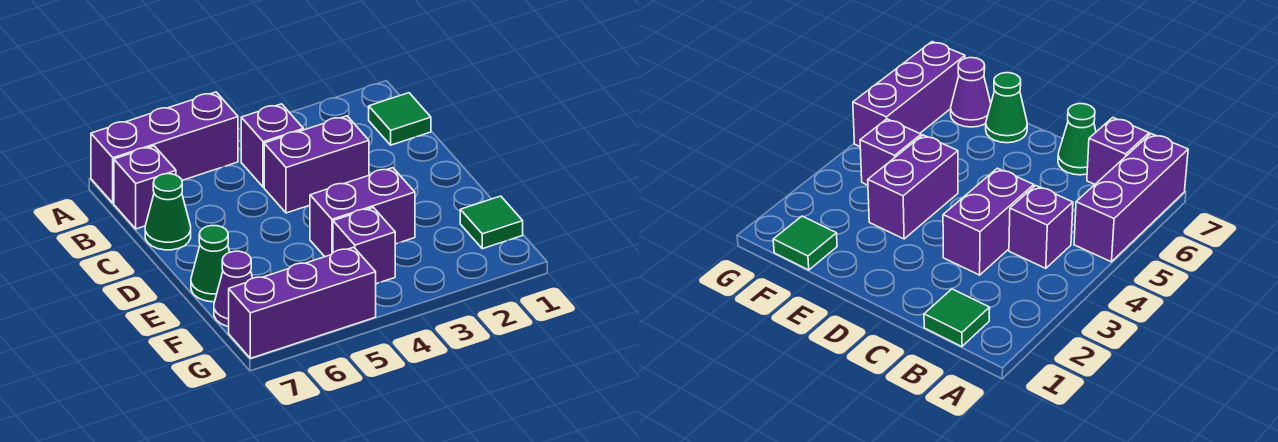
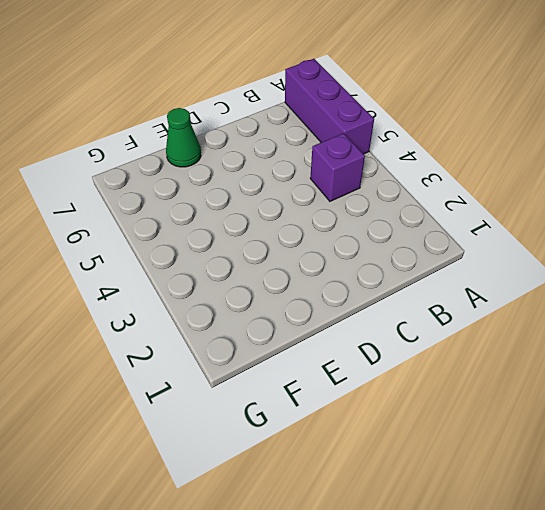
none -> green tile B1 level 1
none -> purple brick B7 level 1
none -> purple brick C3:C4 level 1

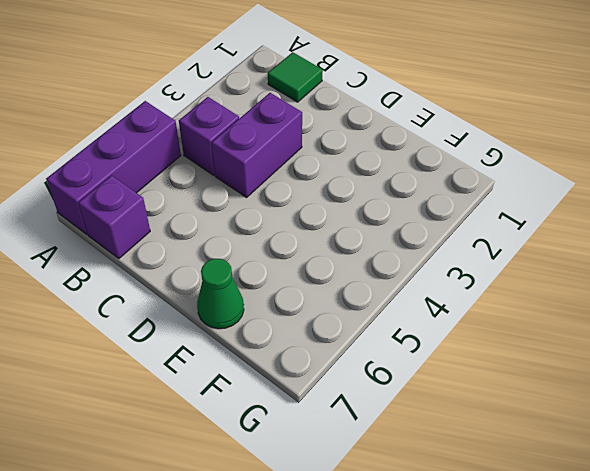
none -> green cone C7 level 1
none -> purple brick E3:E4 level 1
none -> green tile F1 level 1

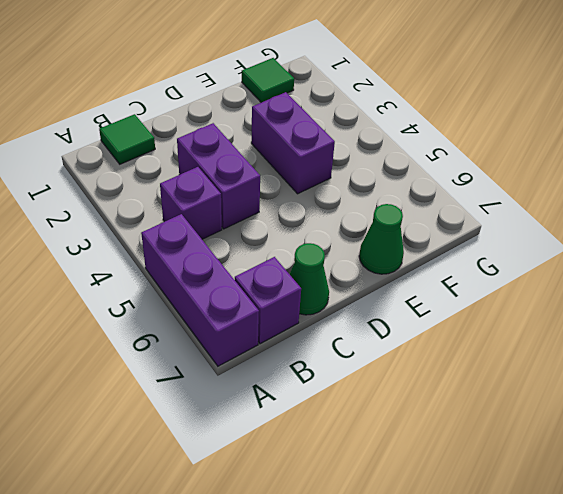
none -> purple brick F4 level 1
none -> purple cone F7 level 1
none -> purple brick G5:G7 level 1

